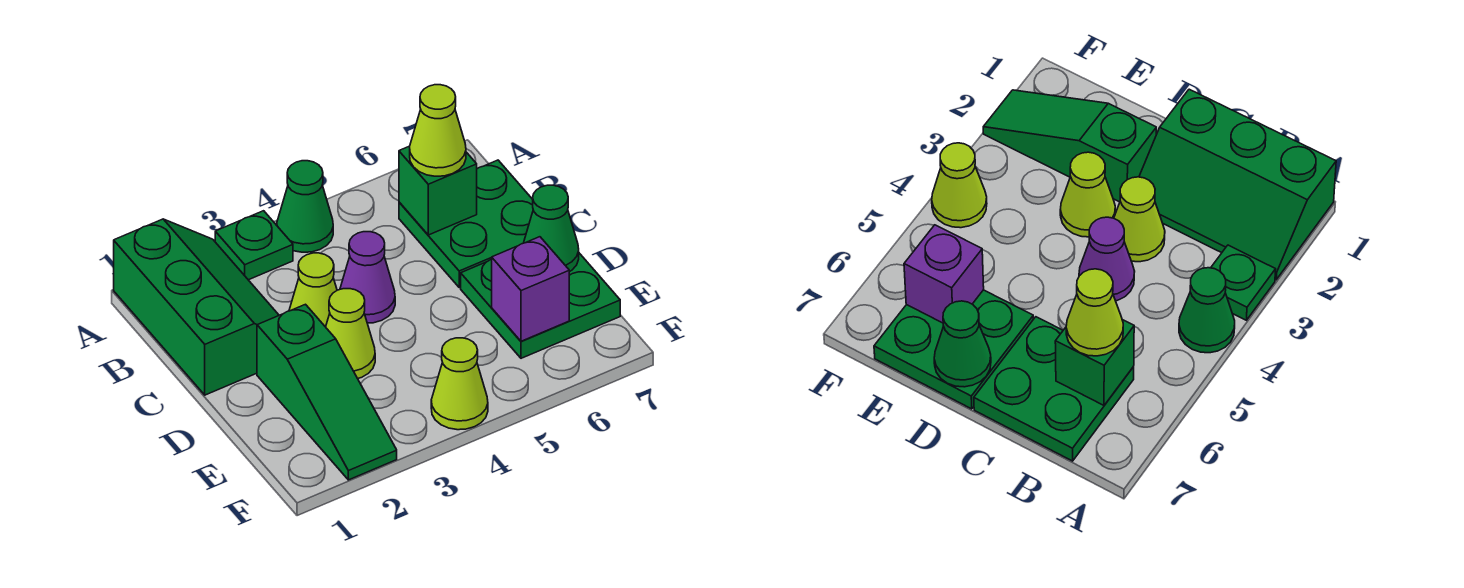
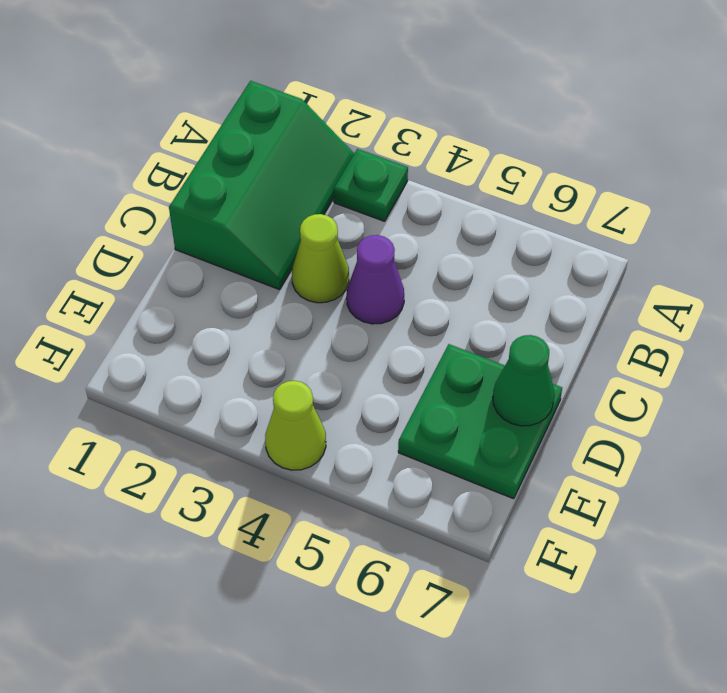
none -> green cone A4 level 1
none -> green plate B6:C7 level 1
none -> green slope D2:F2 level 1 top D

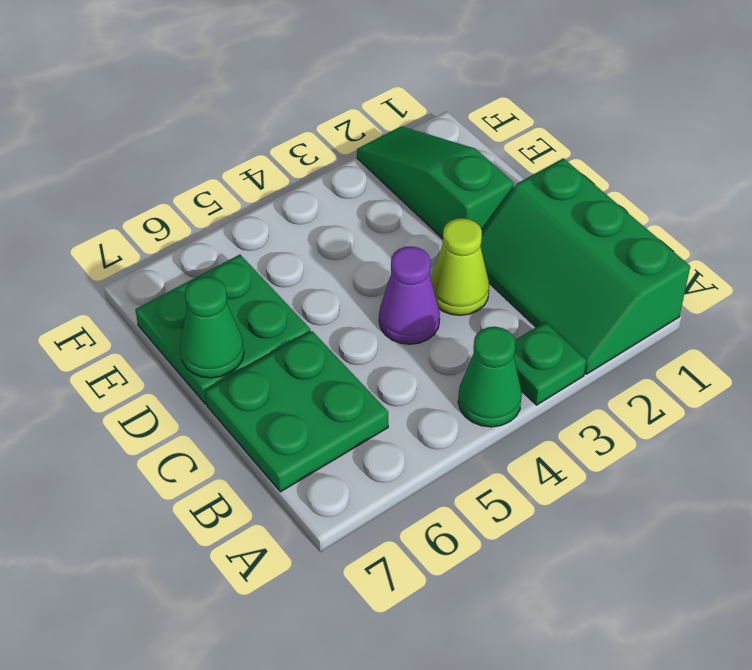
none -> lime cone D3 level 1
none -> lime cone F4 level 1
none -> green brick B6 level 2

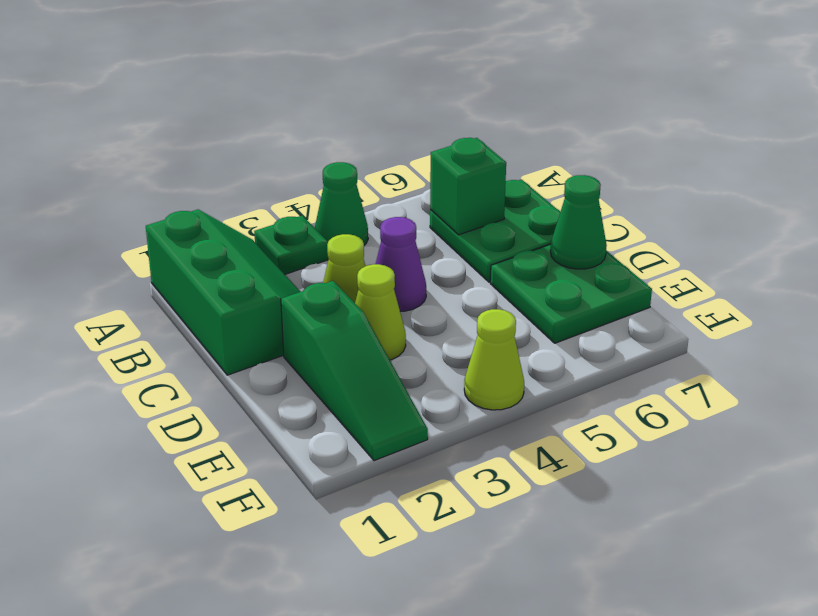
none -> purple brick E6 level 2
none -> lime cone B6 level 3

